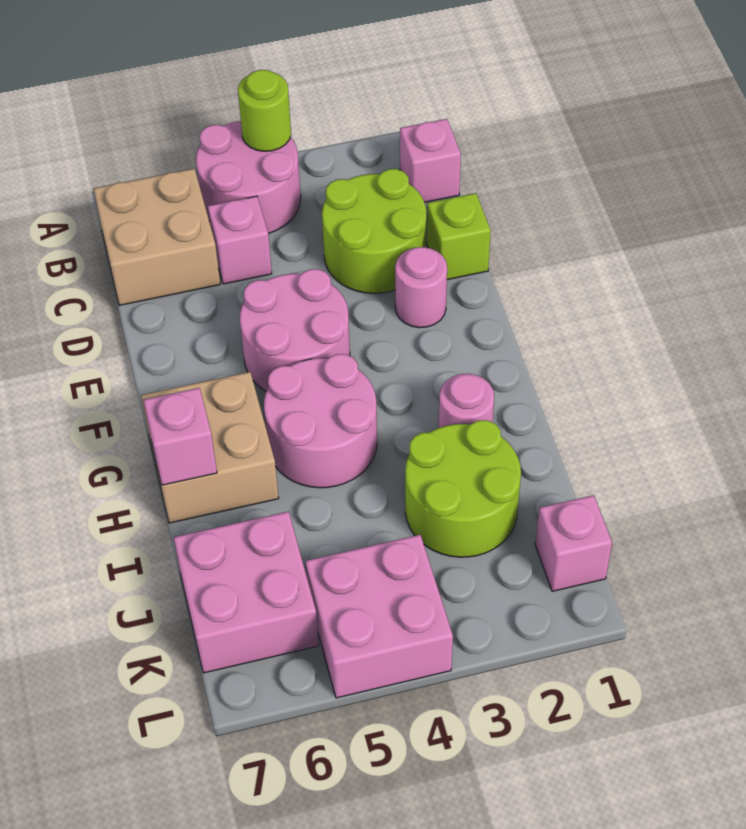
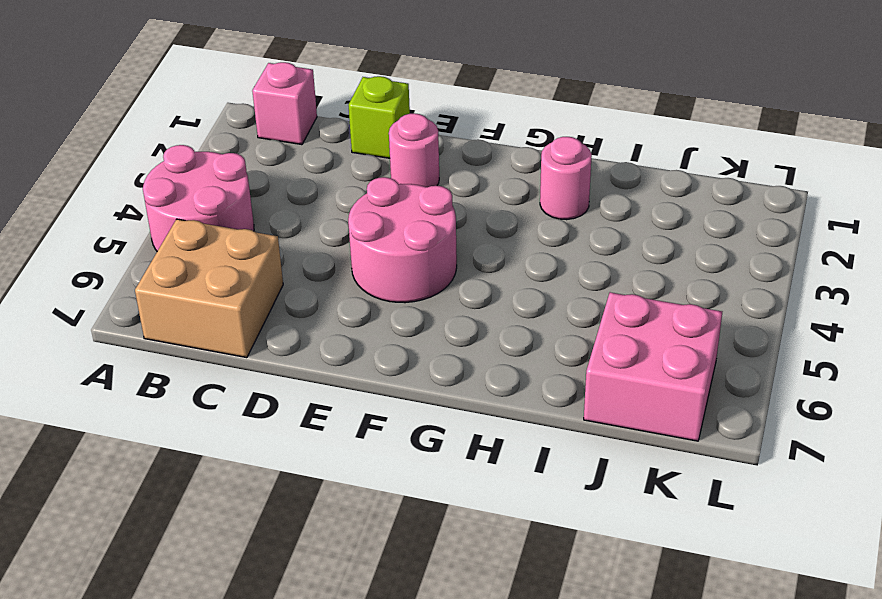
none -> lime round brick C2:D3 level 1
none -> pink brick C5 level 1
none -> pink round brick G4:H5 level 1

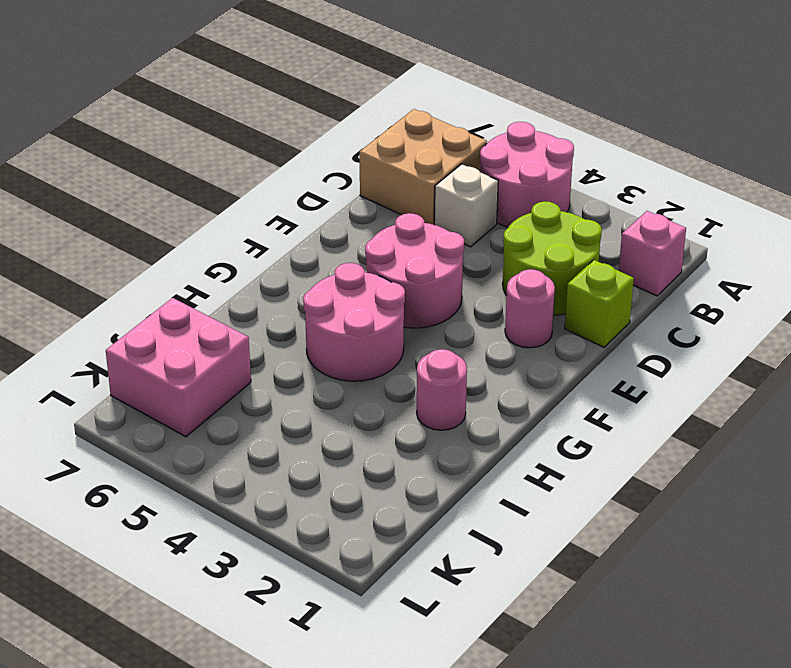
white brick C5 level 1 -> pink brick C5 level 1
none -> tan brick G6:H7 level 1
none -> lime round brick I2:J3 level 1
none -> pink brick K1 level 1

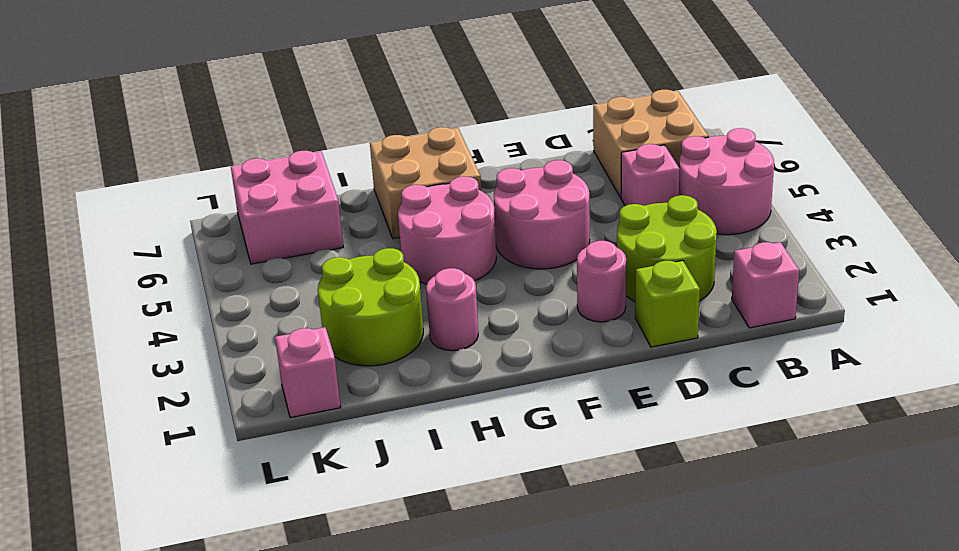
none -> pink brick K4:L5 level 1
none -> lime round brick A4 level 2
none -> pink brick H7 level 2

